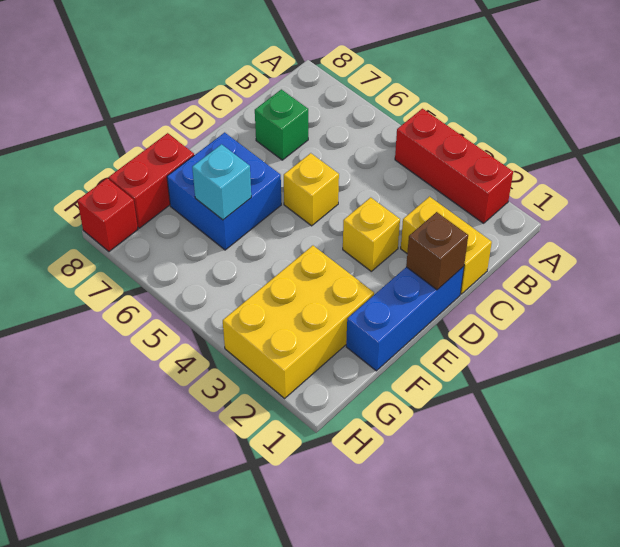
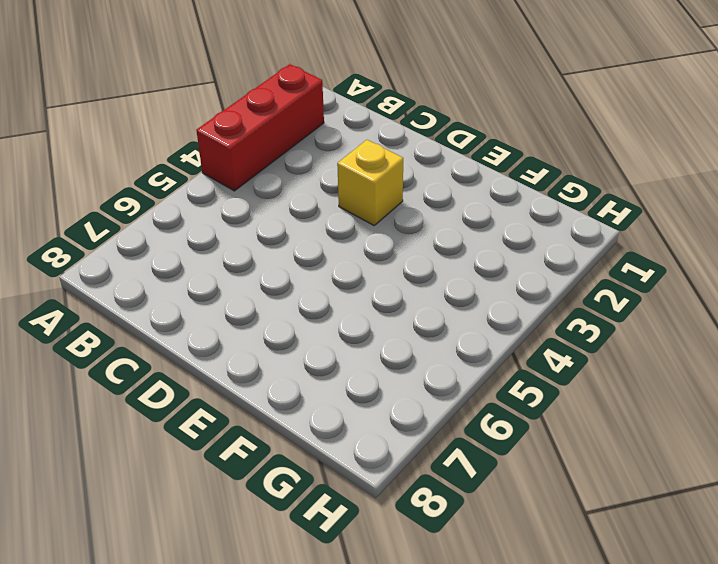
none -> yellow brick C1:C2 level 1
none -> green brick C7 level 1
none -> blue brick D1:F1 level 1

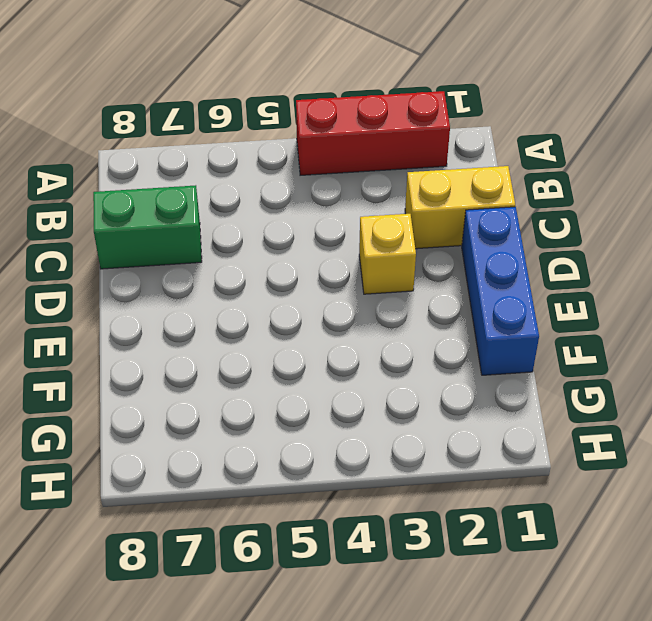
green brick C7:C8 level 1 -> green brick C7 level 1
none -> yellow brick D5 level 1
none -> blue brick E6:F7 level 1
none -> yellow brick F2:H3 level 1

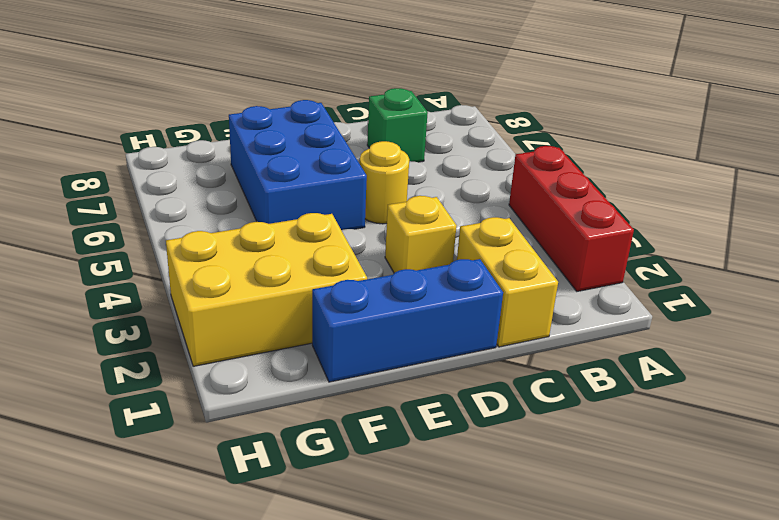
yellow round brick D5 level 1 -> yellow brick D5 level 1
blue brick E5:F7 level 1 -> blue brick E6:F7 level 1
none -> red brick F8:G8 level 1
none -> red brick H8 level 1
none -> brown brick D1 level 2

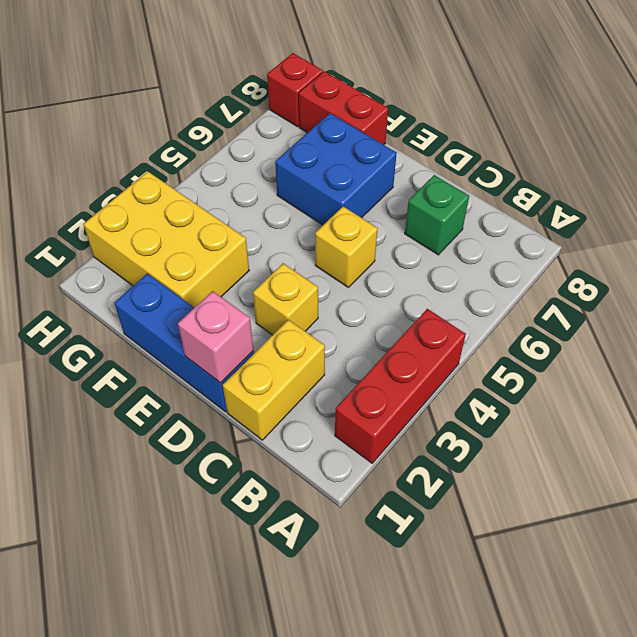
pink brick D1 level 2 -> brown brick D1 level 2
none -> cyan brick F6 level 2

